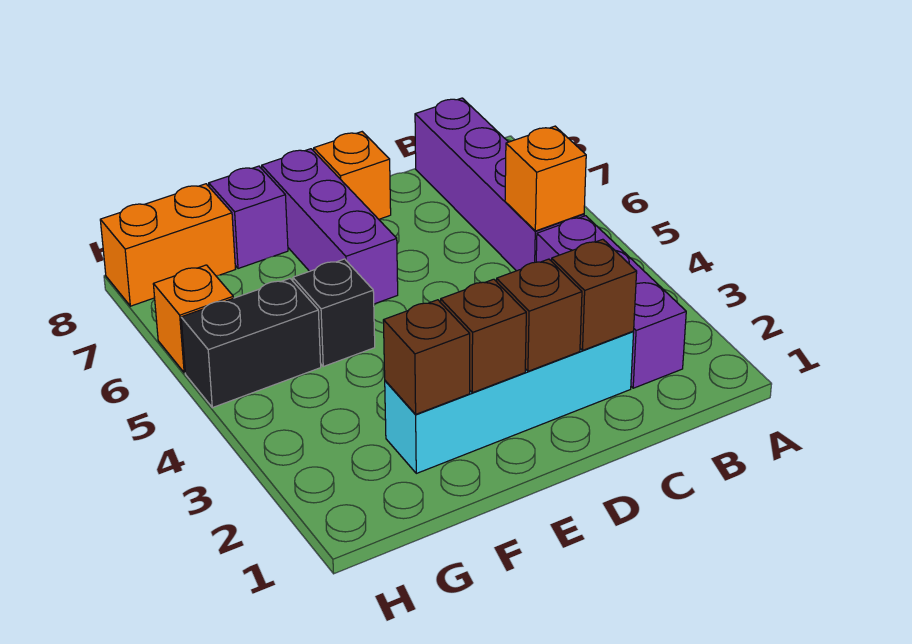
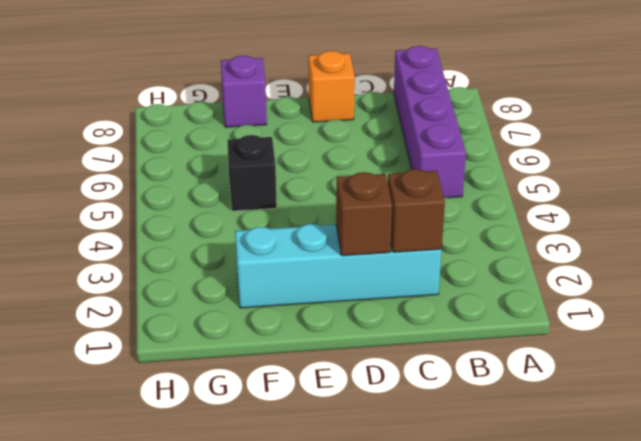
none -> purple brick B2:B4 level 1
none -> purple brick E6:E8 level 1
none -> black brick G5:H5 level 1

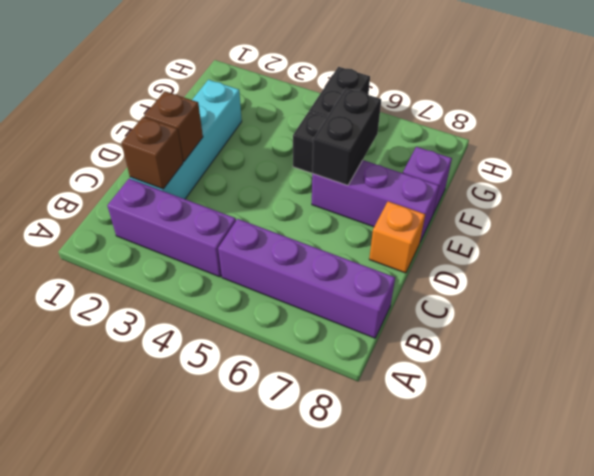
black brick E6:F6 level 2 -> none
none -> orange brick G8:H8 level 1
none -> orange brick H6 level 1
none -> orange brick B5 level 2

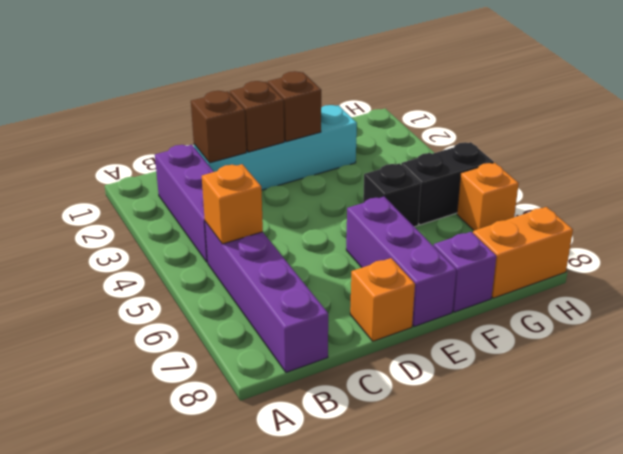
none -> brown brick F2 level 2

